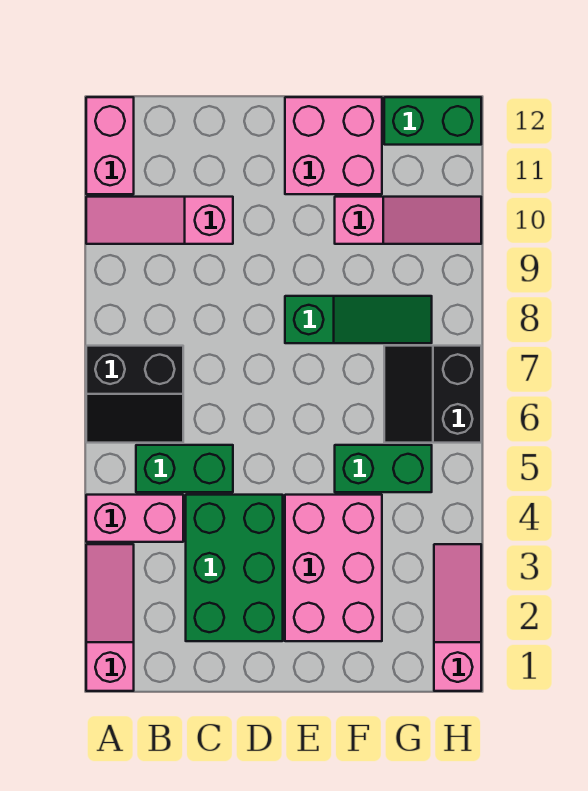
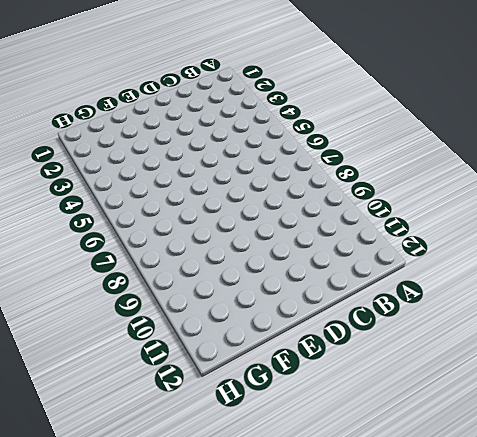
none -> pink slope A1:A3 level 1 top 1
none -> pink brick A4:B4 level 1
none -> black slope A6:B7 level 1 top 7

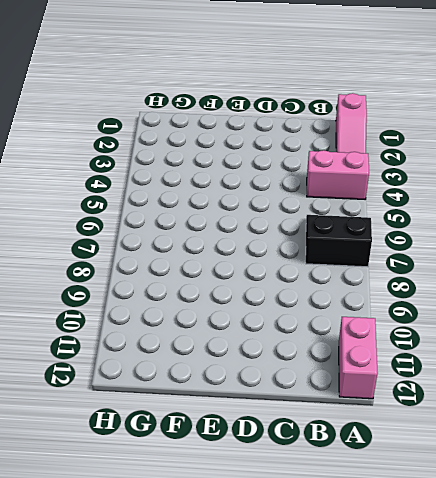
none -> pink slope A10:C10 level 1 top C
none -> green brick B5:C5 level 1
none -> green brick C2:D4 level 1

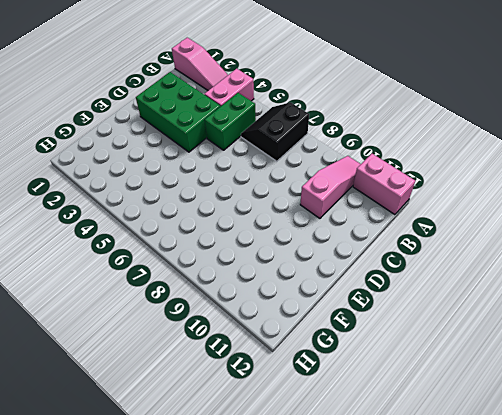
none -> pink brick E2:F4 level 1
none -> green slope E8:G8 level 1 top E
none -> pink brick E11:F12 level 1

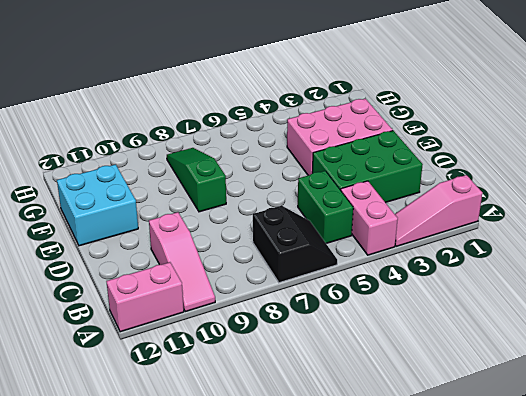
cyan brick E11:F12 level 1 -> pink brick E11:F12 level 1
none -> green brick F5:G5 level 1
none -> pink slope F10:H10 level 1 top F
none -> black slope G6:H7 level 1 top H

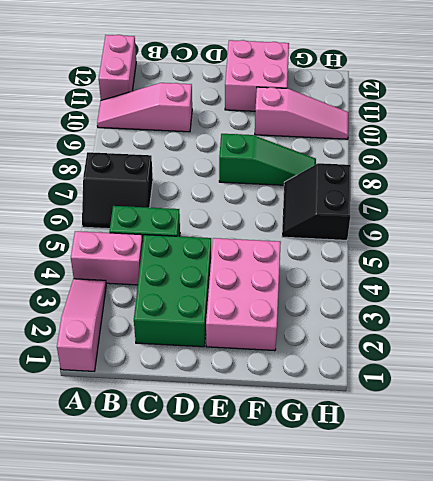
none -> green brick F5:G5 level 1
none -> green brick G12:H12 level 1
none -> pink slope H1:H3 level 1 top 1

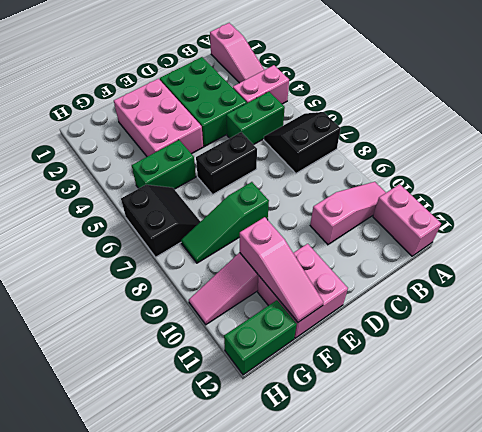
black brick D6:E6 level 1 -> none
pink slope F10:F12 level 2 top 10 -> pink slope H1:H3 level 1 top 1

